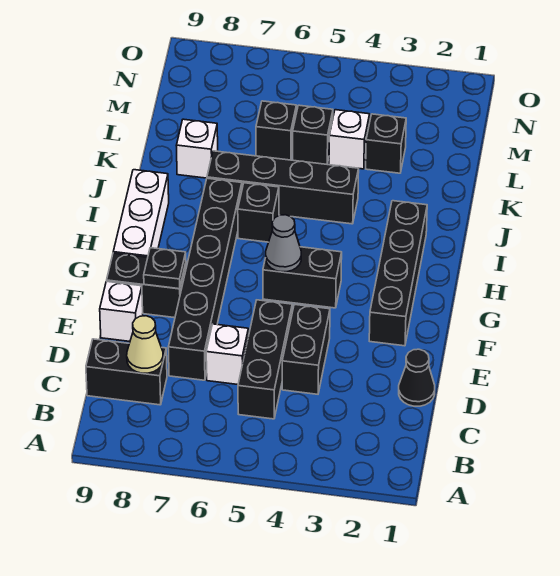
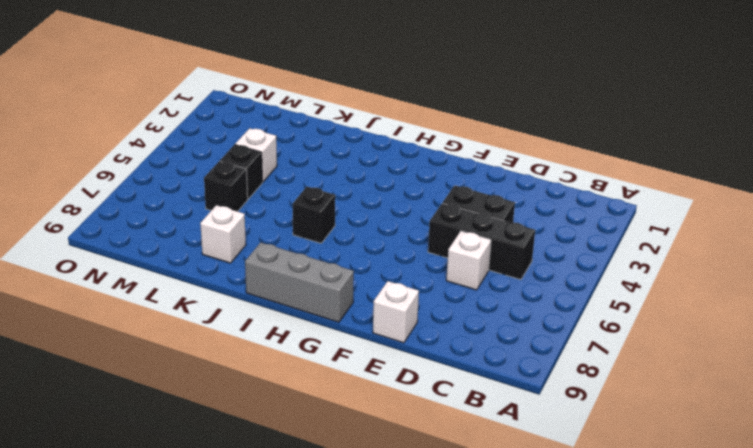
grey brick G9:I9 level 1 -> white brick G9:I9 level 1
none -> black brick C8:C9 level 1
none -> black cone D1 level 1
none -> black brick D7:I7 level 1

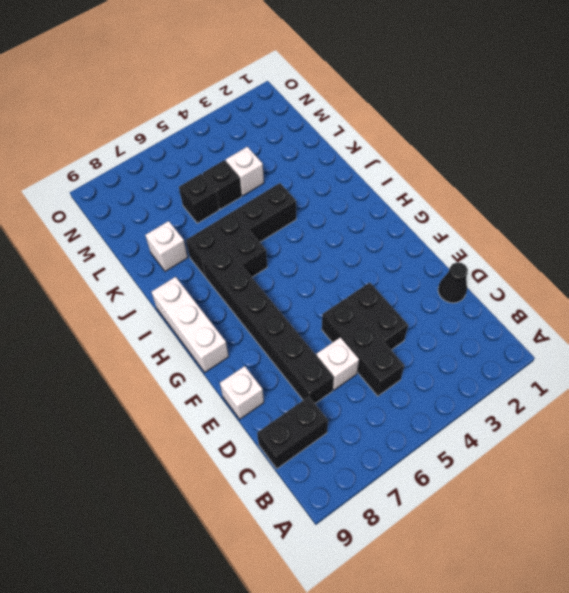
none -> black brick F2:I2 level 1
none -> black brick F8:F9 level 1
none -> black brick G4:G5 level 1

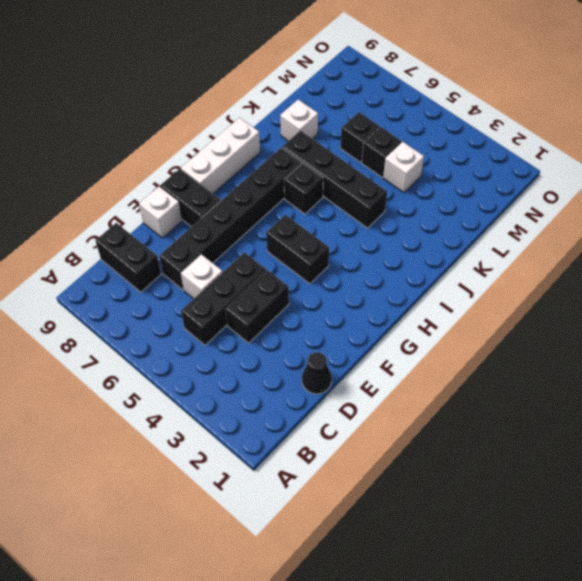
none -> black brick F2:I2 level 1
none -> black brick L3 level 1
none -> tan cone C8 level 2

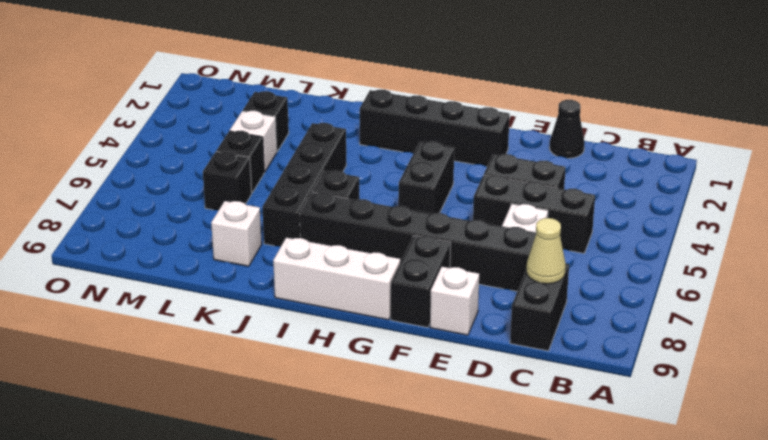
none -> black plate F8 level 2
none -> grey cone G5 level 2

